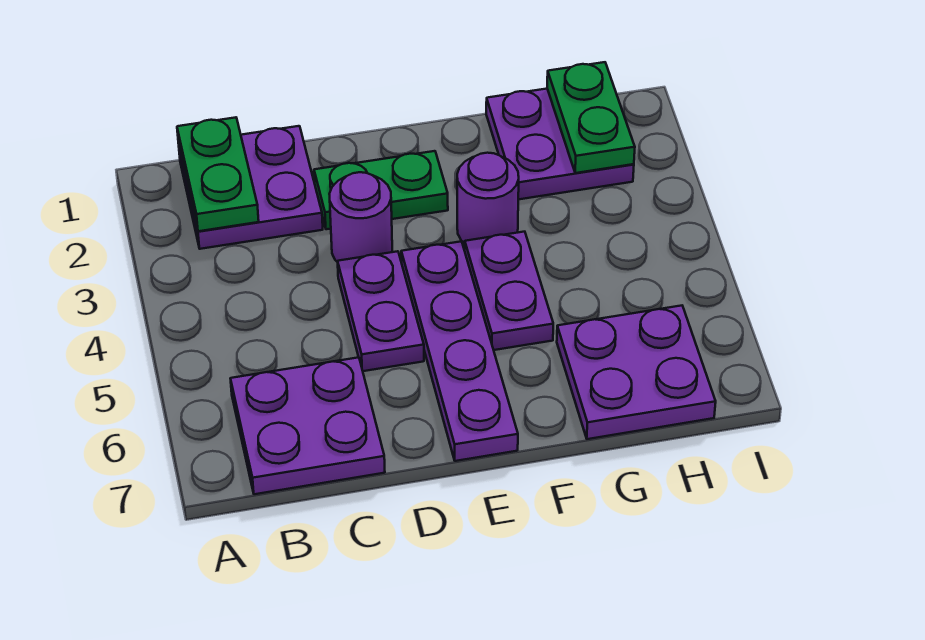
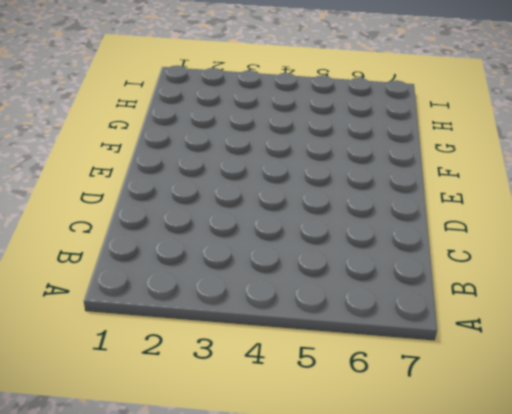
none -> purple plate B1:C2 level 1
none -> purple plate B6:C7 level 1
none -> green plate D2:E2 level 1

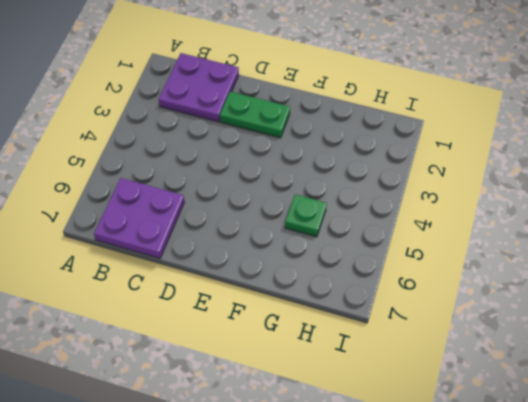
green plate G5 level 1 -> none
none -> purple round brick D3 level 1
none -> purple plate D4:D5 level 1
none -> purple plate E4:E7 level 1

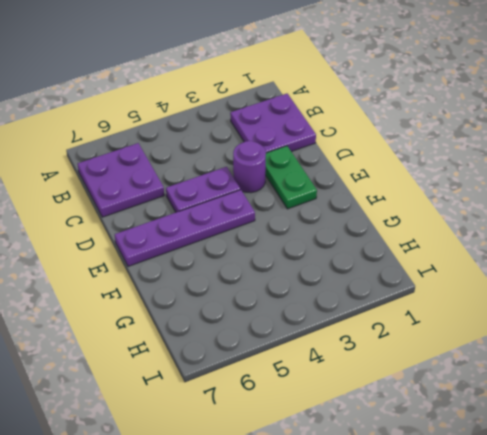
none -> purple round brick F3 level 1
none -> purple plate F4:F5 level 1
none -> purple plate G1:H2 level 1

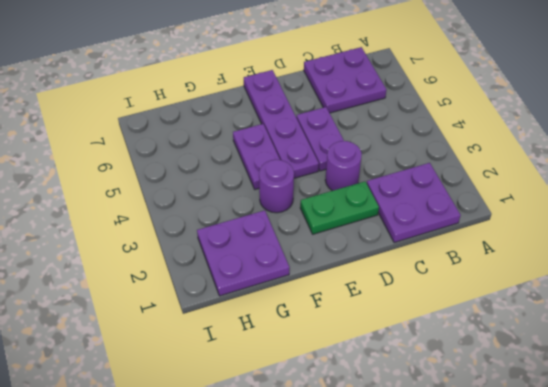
none -> purple plate G6:H7 level 1
none -> green plate B1:B2 level 2
none -> green plate H1:H2 level 2

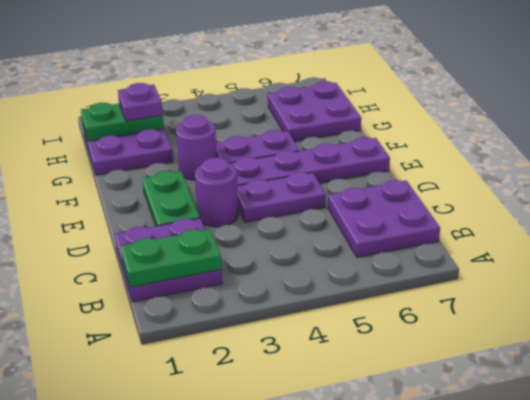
purple plate H2 level 3 -> none

